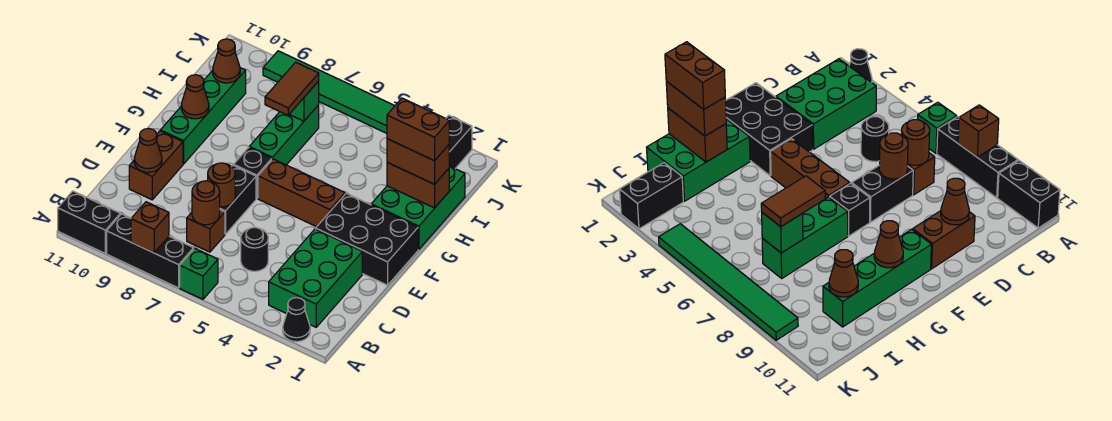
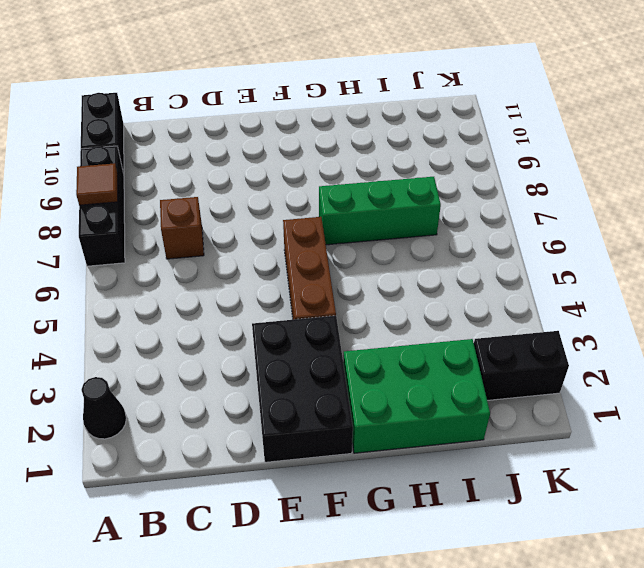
brown tile A8 level 2 -> brown brick A8 level 2
none -> green brick A6 level 1
none -> green brick B2:D3 level 1
none -> black round brick C5 level 1

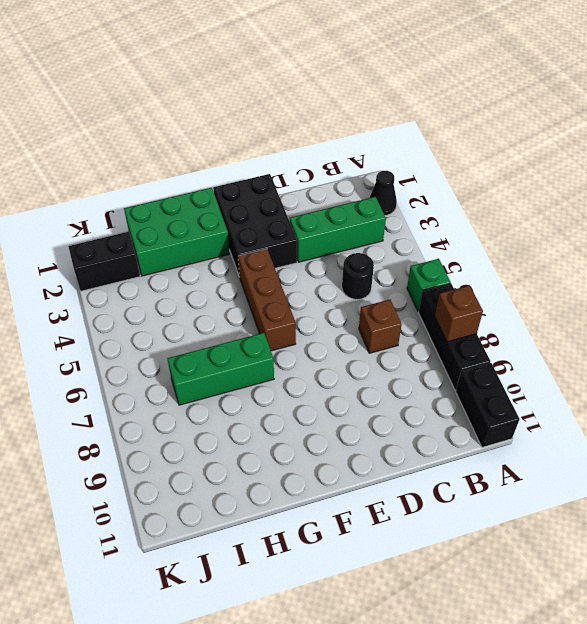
green brick B3:D3 level 1 -> green brick B2:D3 level 1
none -> black brick D7:E7 level 1
none -> brown brick D10:E10 level 1
none -> black brick F7 level 1

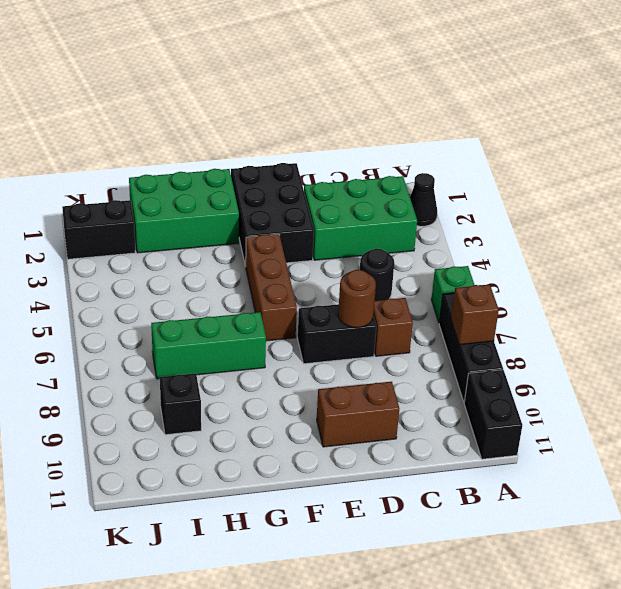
black brick I9 level 1 -> black brick F7 level 1
none -> green brick F10:I10 level 1
none -> green tile K4:K9 level 1
none -> brown round brick C7 level 2

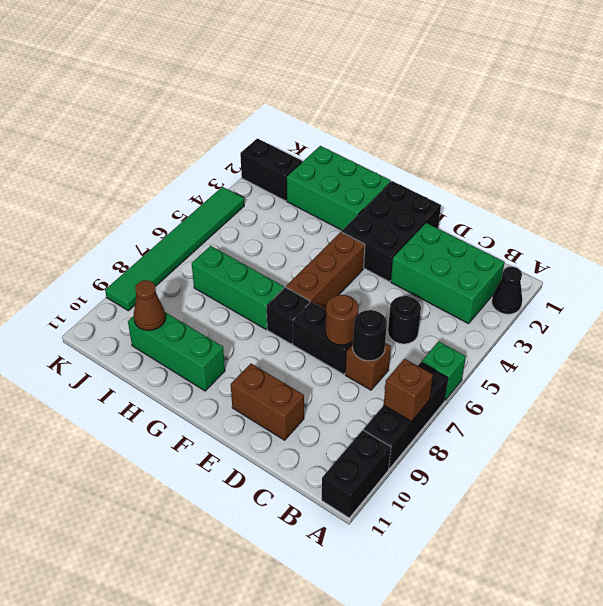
black round brick C7 level 2 -> brown round brick C7 level 2
green brick G10:I10 level 1 -> green brick F10:I10 level 1
none -> brown cone D10 level 2
none -> brown cone G10 level 2
none -> brown brick H1:H2 level 2

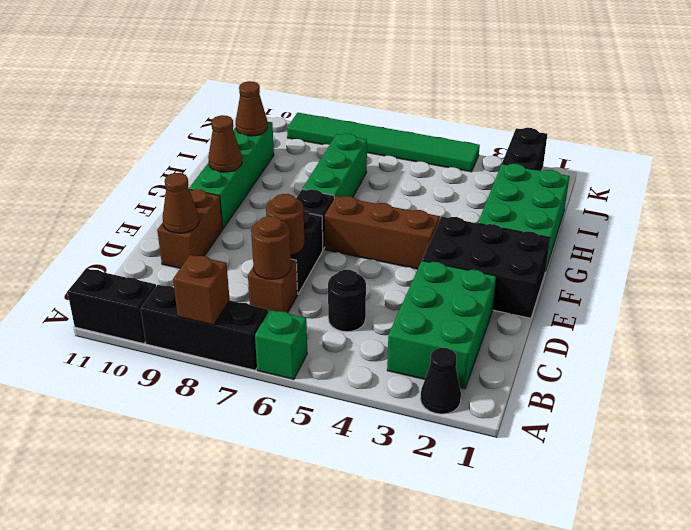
none -> brown brick H1:H2 level 2
none -> green brick I7 level 2
none -> brown brick H1:H2 level 3

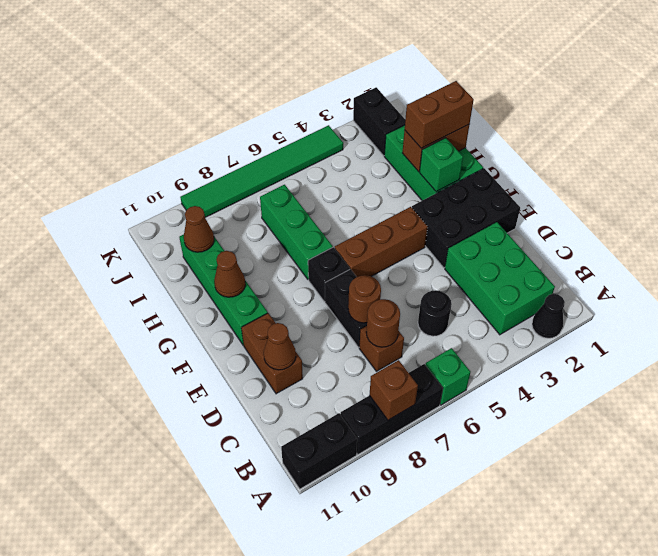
green brick G2 level 2 -> green brick I7 level 2
none -> brown tile H7:I7 level 3
none -> brown brick H1:H2 level 4

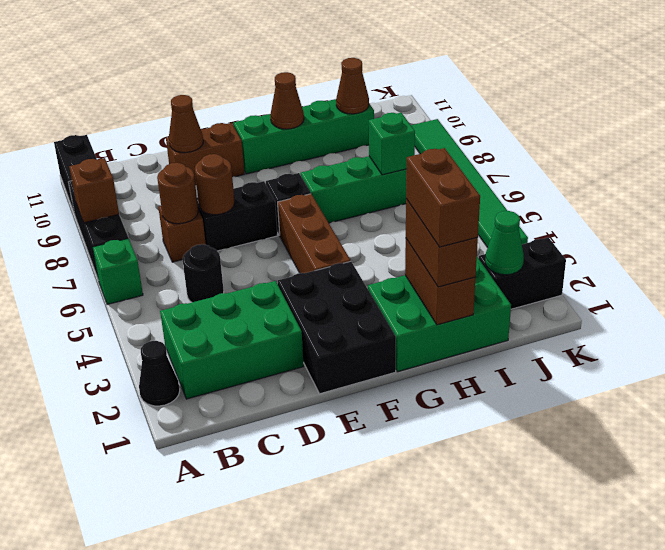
green cone J2 level 2 -> none
none -> brown tile H7:I7 level 3

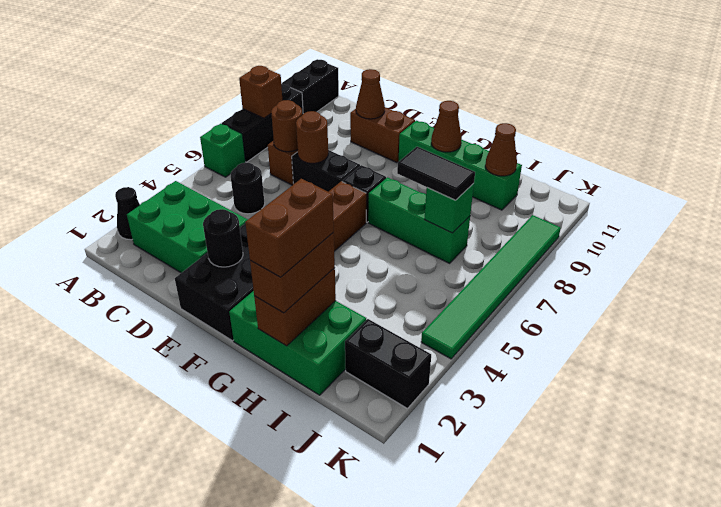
black round brick E2 level 2 -> none
black tile H7:I7 level 3 -> brown tile H7:I7 level 3

